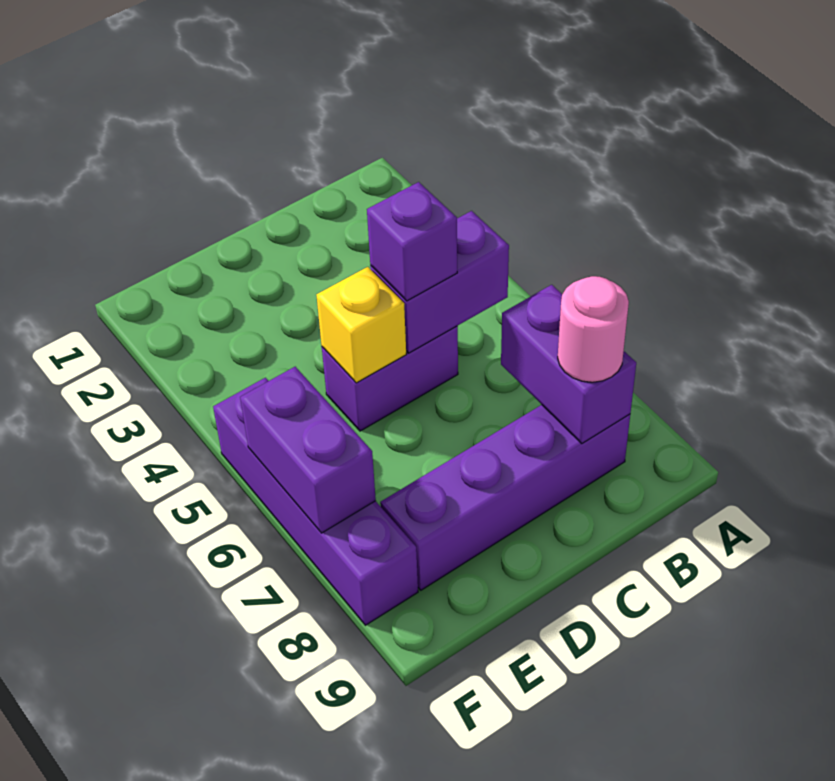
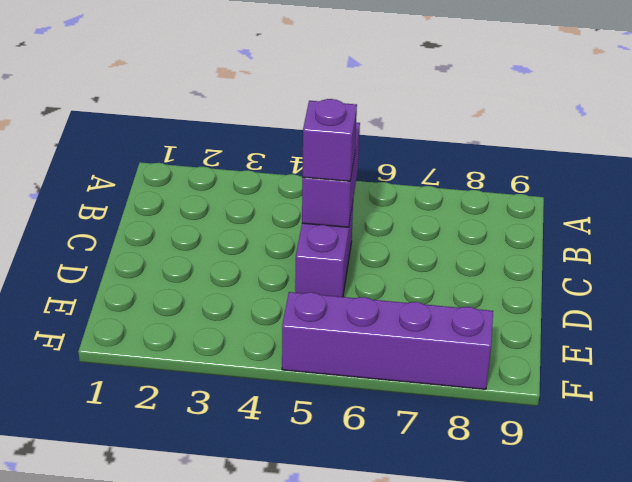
none -> purple brick B8:E8 level 1
none -> purple brick B7:B8 level 2

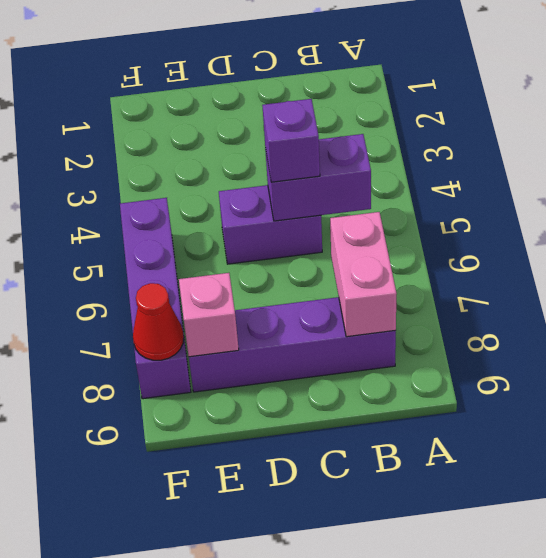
pink brick B7:B8 level 2 -> purple brick B7:B8 level 2
pink brick E8 level 2 -> none
red cone F8 level 2 -> none
none -> yellow brick D5 level 2
none -> purple brick F6:F7 level 2

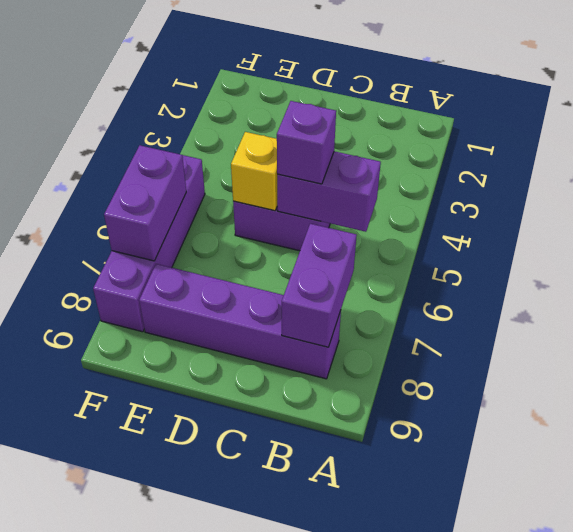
none -> pink round brick B8 level 3

